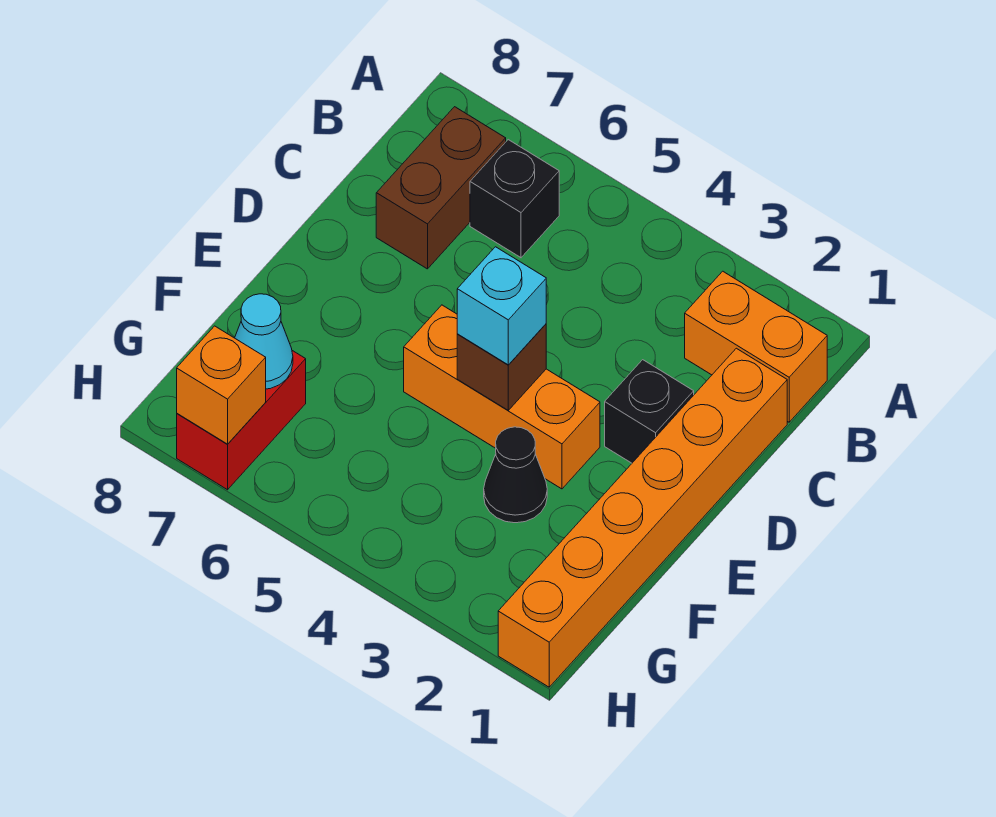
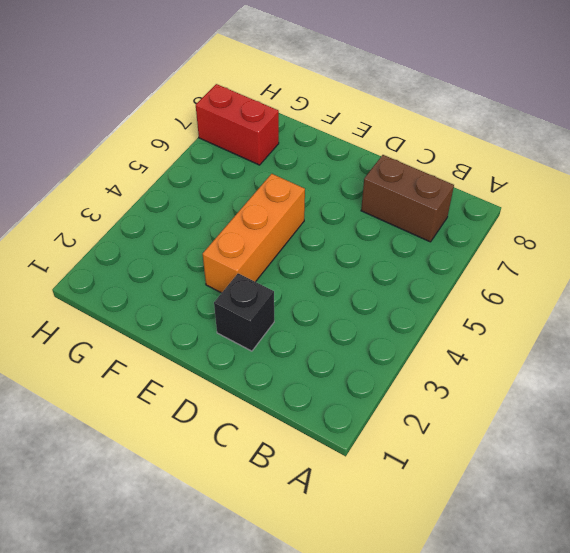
none -> orange brick B1:B2 level 1
none -> black brick B6 level 1
none -> orange brick C1:H1 level 1

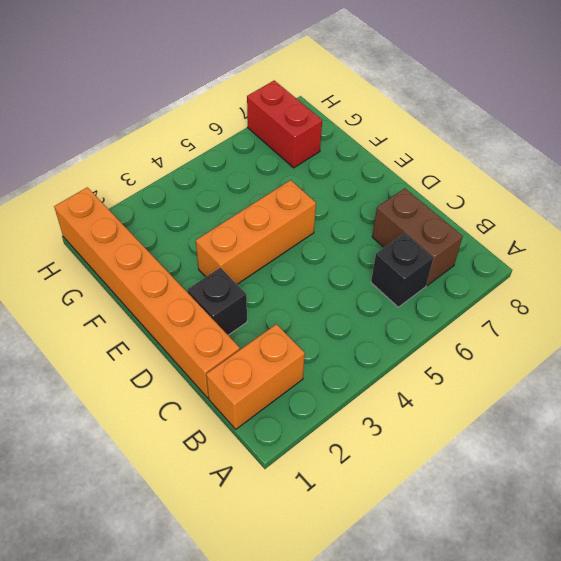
none -> black cone F3 level 1
none -> brown brick E4 level 2
none -> cyan cone G7 level 2

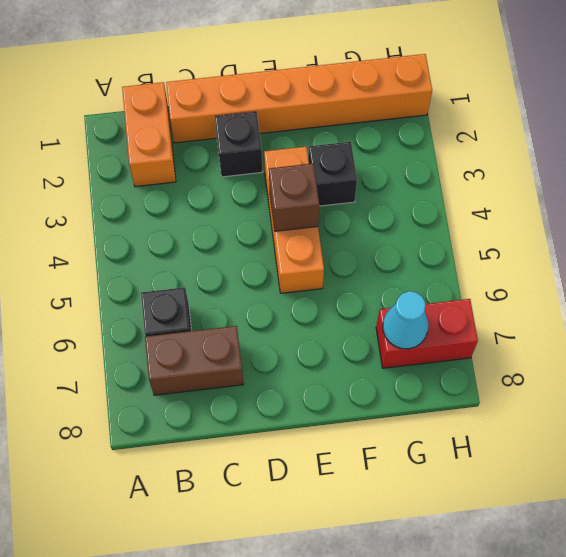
black brick F3 level 1 -> black cone F3 level 1
none -> orange brick H7 level 2
none -> cyan brick E4 level 3

